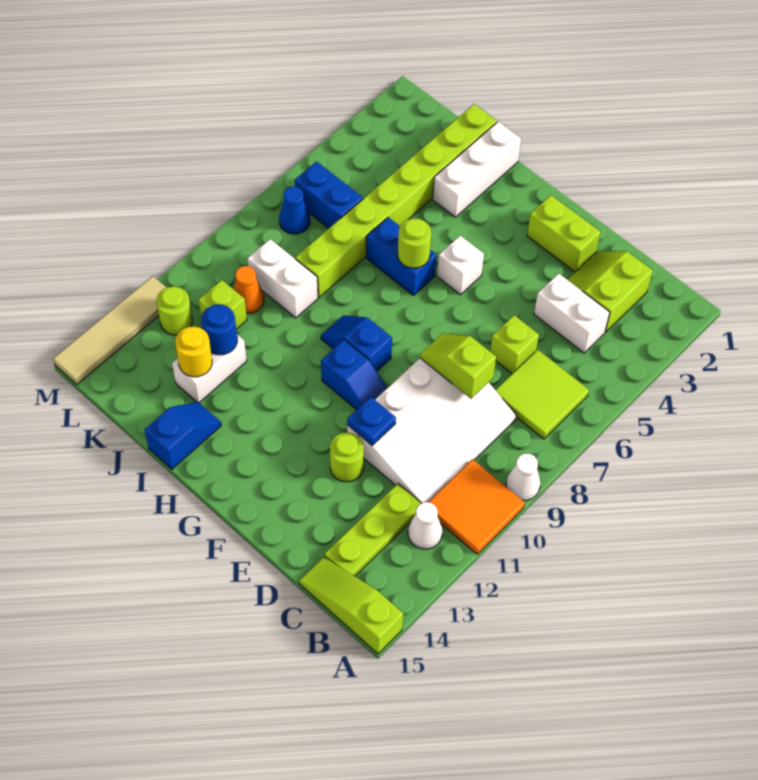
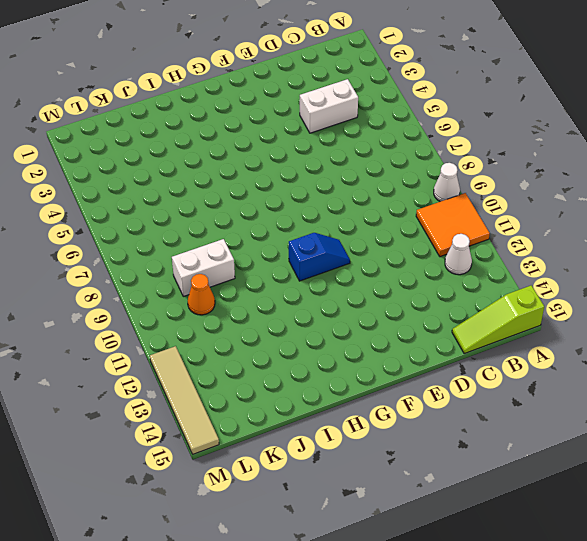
none -> lime tile B6:C7 level 1
none -> lime slope C2:D3 level 1 top C
none -> white slope C8:E11 level 1 top E
none -> lime plate C12:C14 level 1

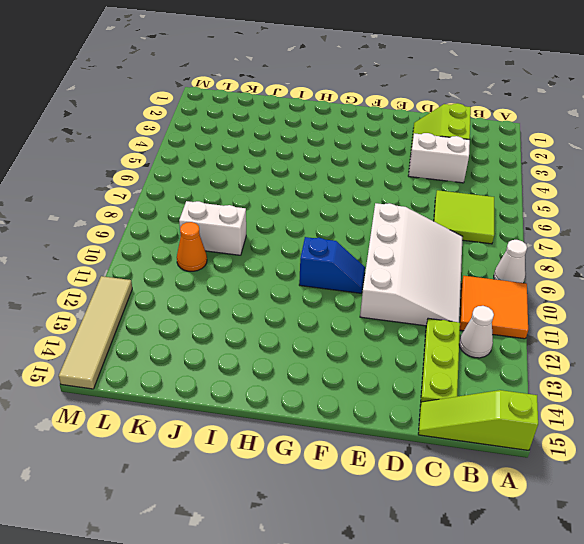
none -> lime brick D6 level 1
none -> lime brick E2:F2 level 1
none -> lime round brick E12 level 1
none -> white brick G5 level 1

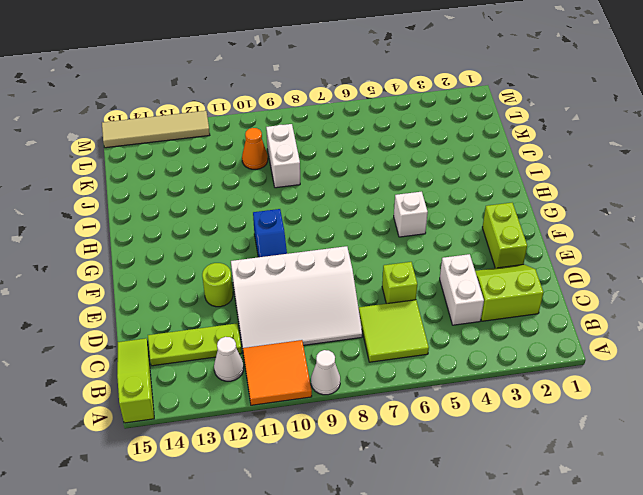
none -> blue slope G9:H9 level 1 top G
none -> blue brick H6:I6 level 1
none -> white brick I1:I3 level 1
none -> blue slope I14:I15 level 1 top 15

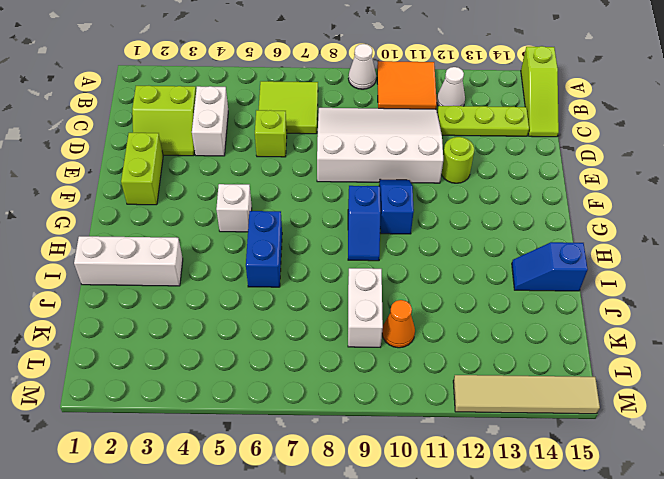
none -> lime brick J1:J8 level 1
none -> white brick J12:J13 level 1
none -> blue brick K6:L6 level 1
none -> lime brick K11 level 1

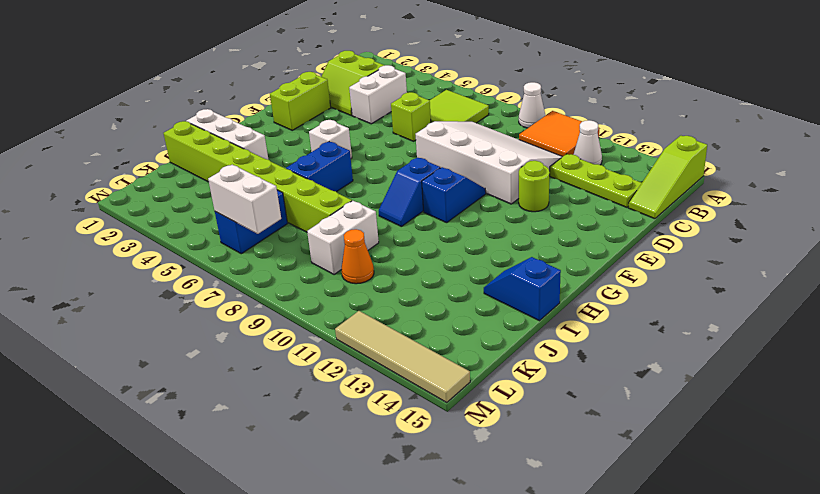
white brick L6:L7 level 2 -> white brick J12:J13 level 1
none -> lime brick K11 level 1
none -> blue cone L7 level 1
none -> lime round brick L12 level 1
none -> lime slope D8:E8 level 2 top D

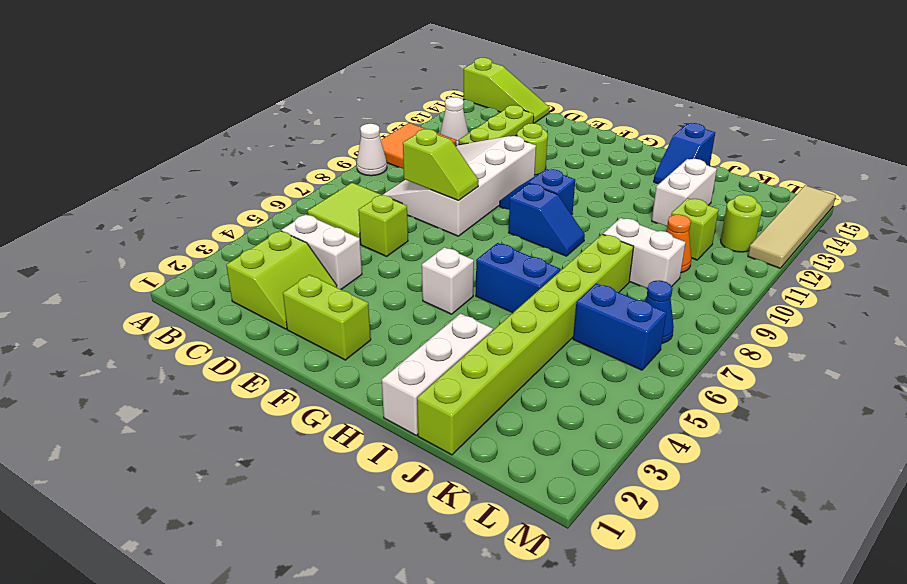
none -> blue plate E11 level 2
none -> lime round brick H6 level 2
none -> blue round brick J12 level 2
none -> yellow round brick J13 level 2

